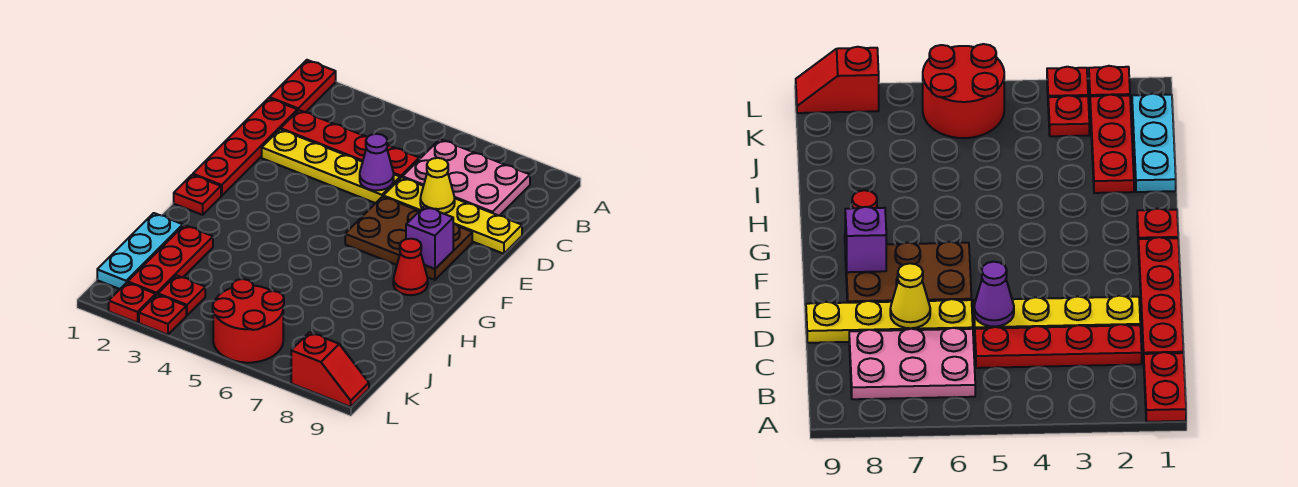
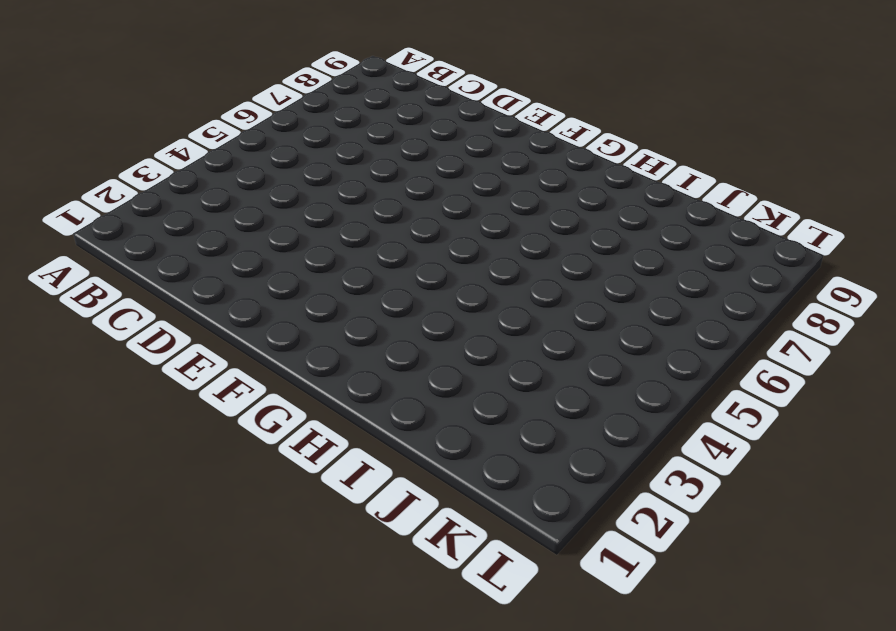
none -> red plate A1:B1 level 1
none -> pink plate B6:C8 level 1
none -> red plate C1:F1 level 1

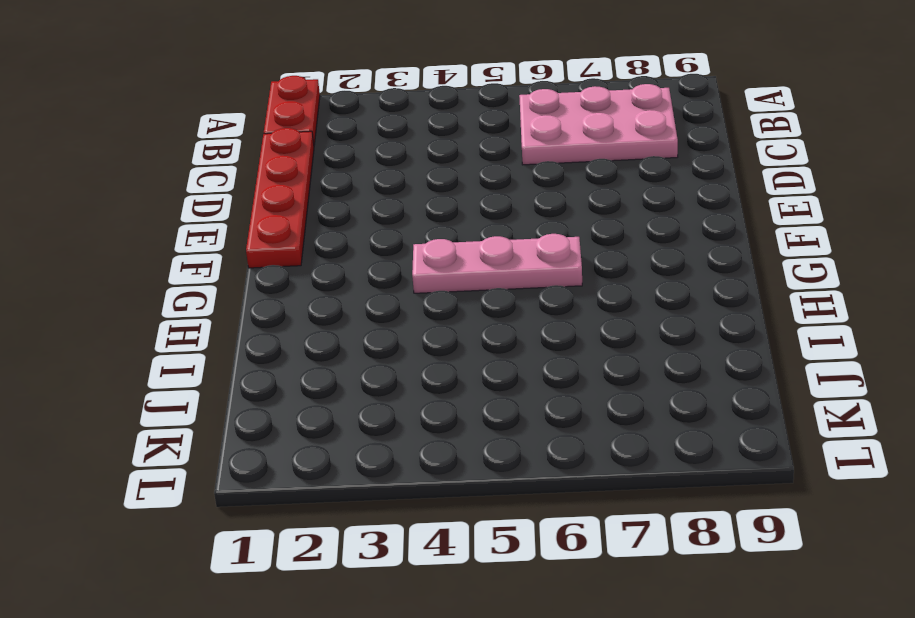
pink plate G4:G6 level 1 -> none
none -> red plate C2:C5 level 1
none -> yellow plate D2:D5 level 1
none -> yellow plate D6:D9 level 1

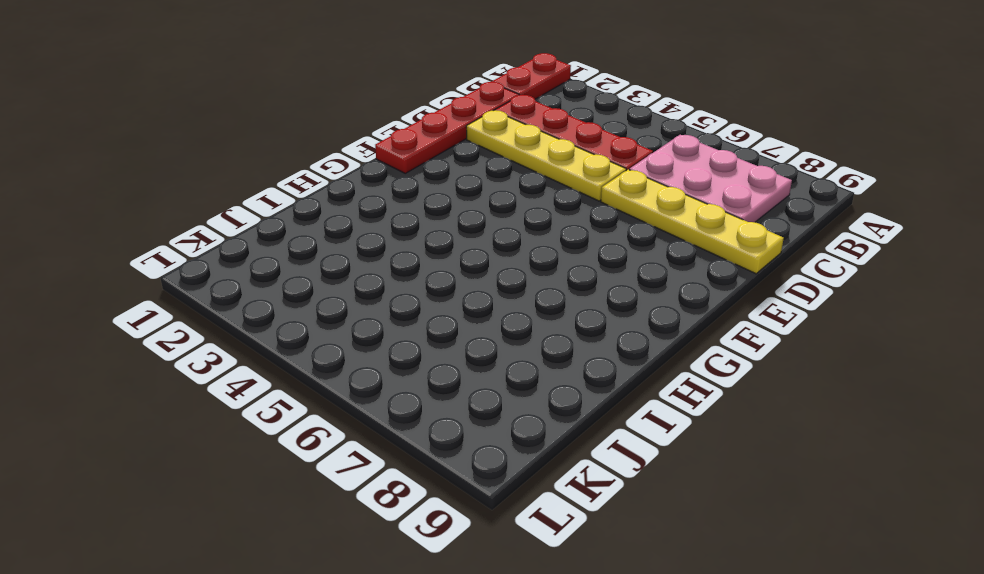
none -> brown plate E6:F8 level 1
none -> red plate G1 level 1
none -> red cone G8 level 1

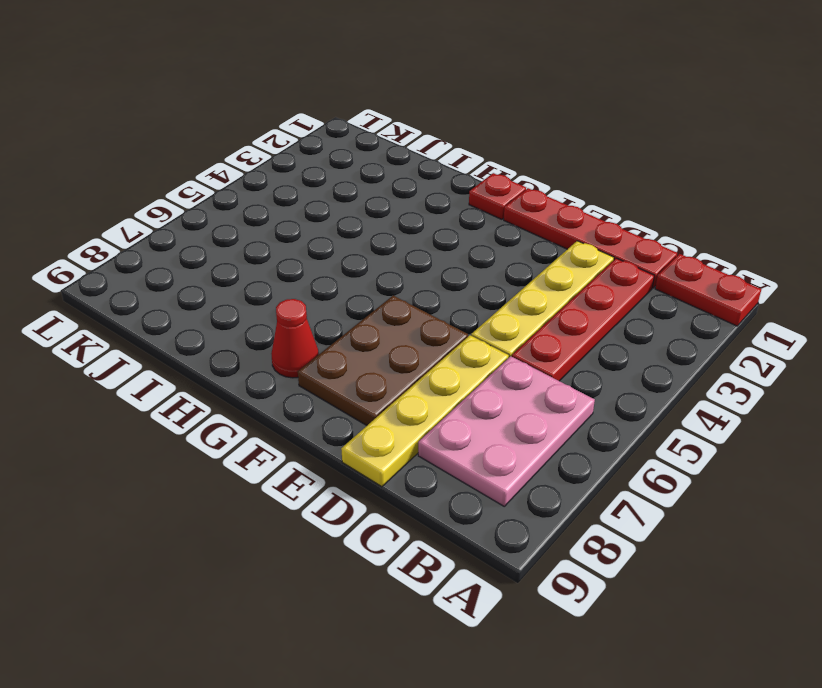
none -> cyan plate I1:K1 level 1
none -> red plate I2:K2 level 1
none -> red plate K3 level 1

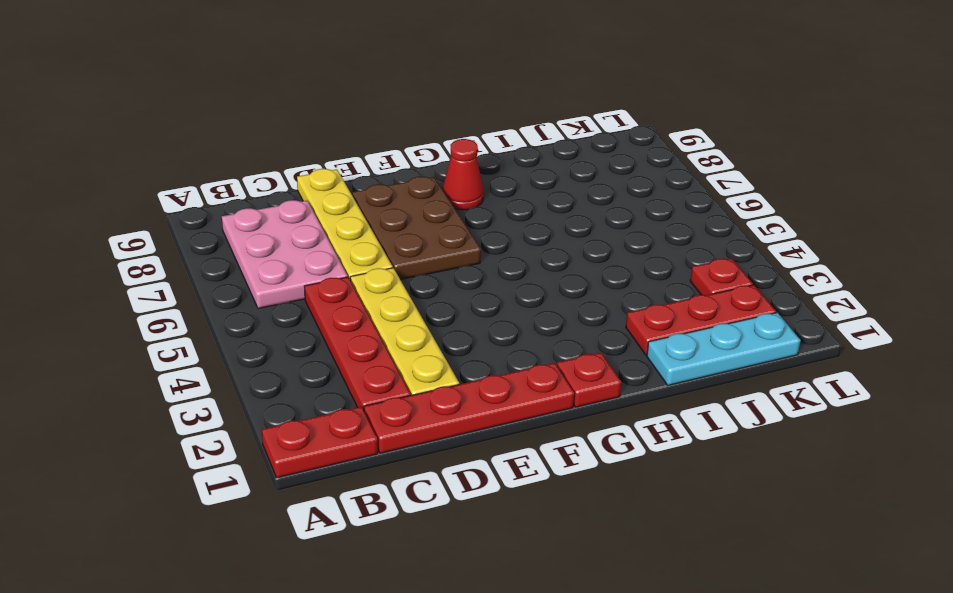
none -> red round brick K5:L6 level 1
none -> red plate L2 level 1
none -> red plate L3 level 1

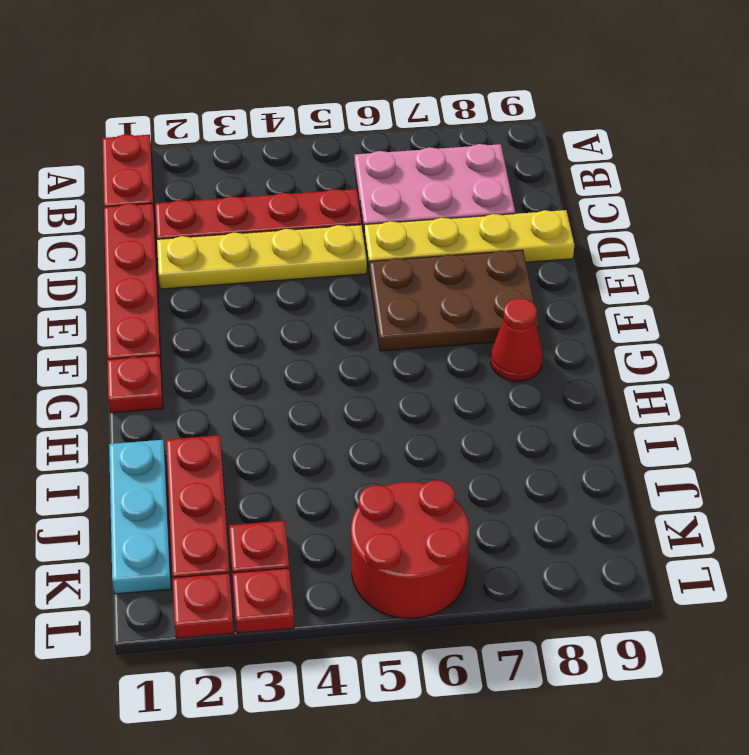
none -> red slope L8:L9 level 1 top 8
none -> purple cone D5 level 2
none -> yellow cone D7 level 2

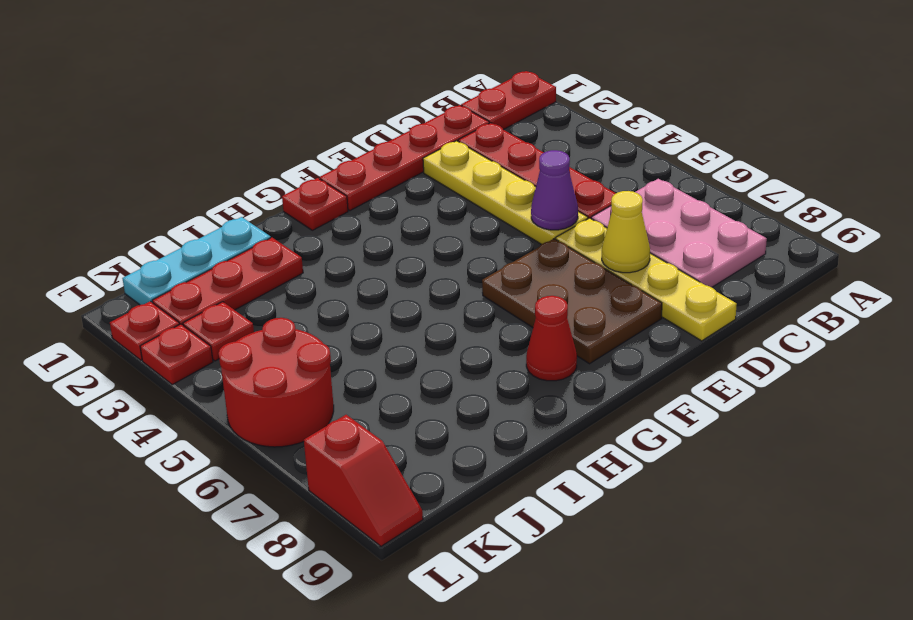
none -> purple brick F8 level 2

